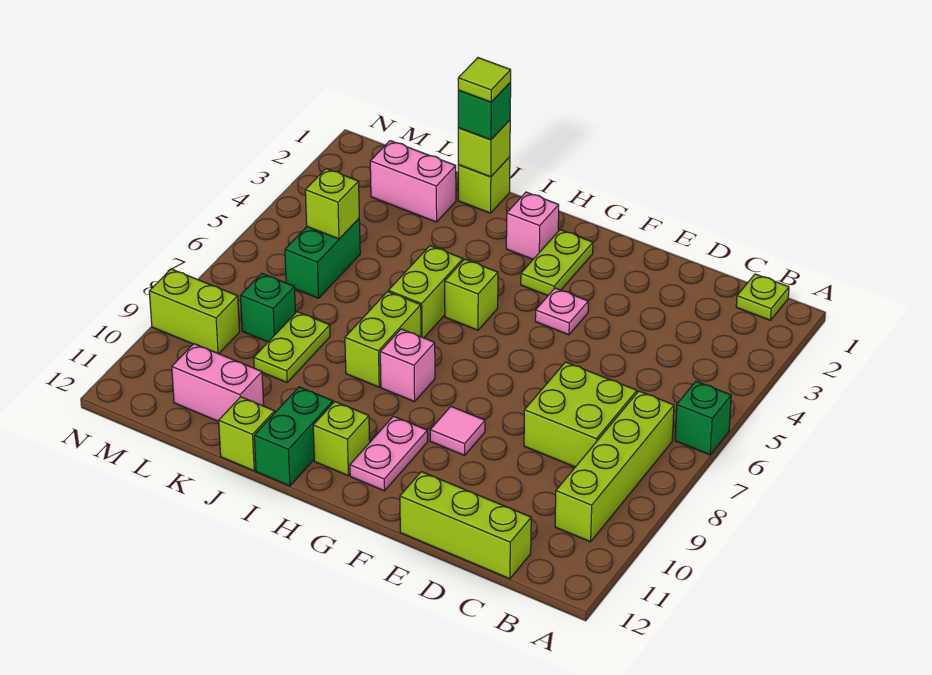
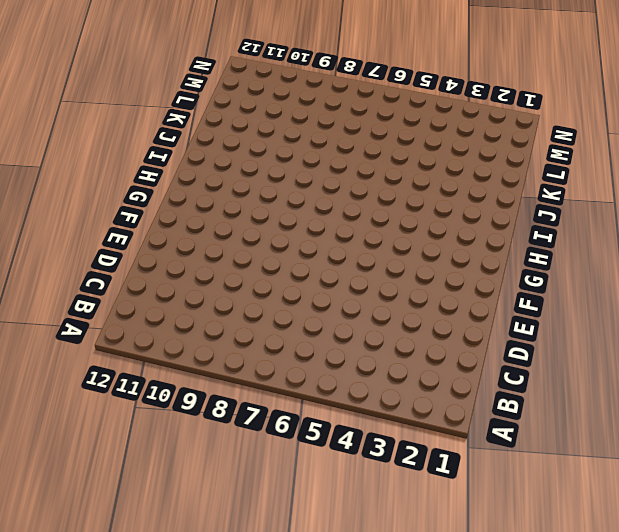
none -> green brick A6 level 1
none -> lime plate B1 level 1
none -> lime brick B7:B10 level 1

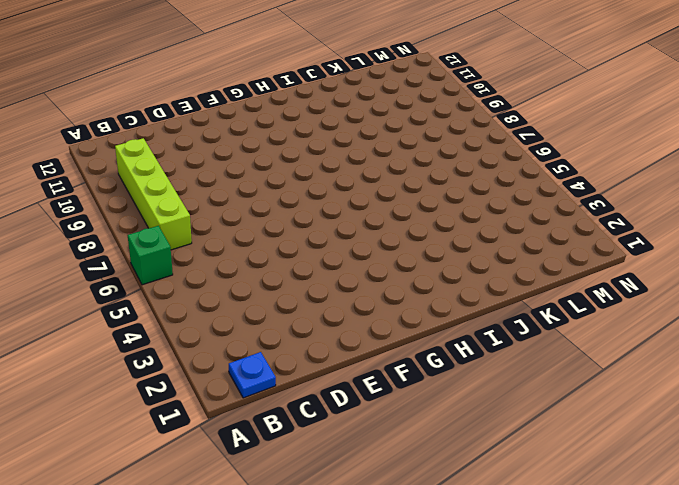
blue plate B1 level 1 -> lime plate B1 level 1
none -> lime brick C7:D8 level 1
none -> lime brick C12:E12 level 1
none -> pink plate F4 level 1

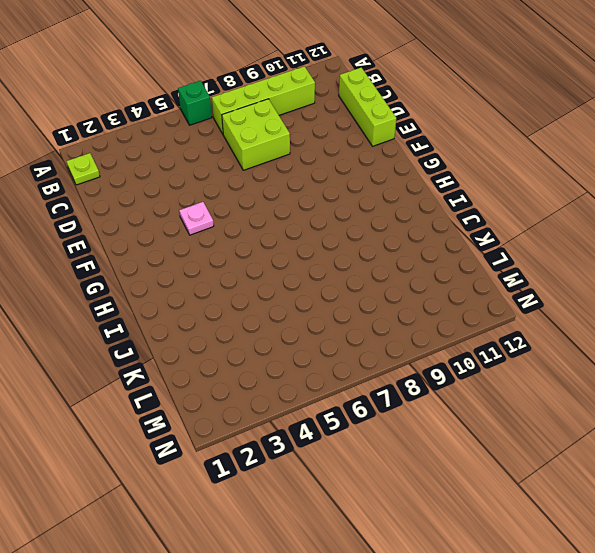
none -> pink tile F9 level 1
none -> lime plate G2:G3 level 1
none -> pink plate G10:G11 level 1

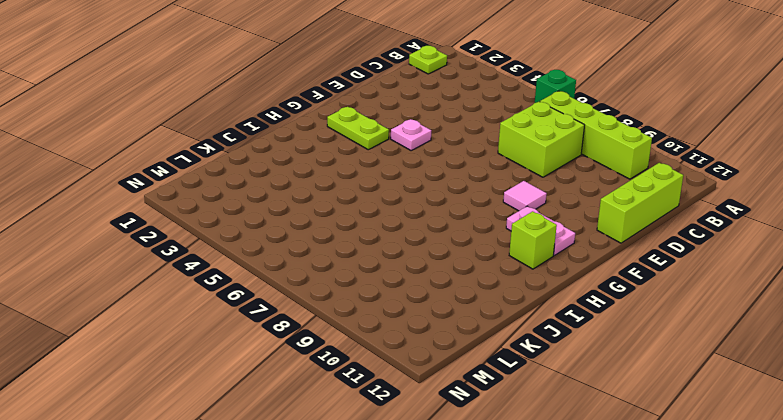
none -> pink brick H2 level 1
none -> lime brick H5 level 1
none -> pink brick H8 level 1

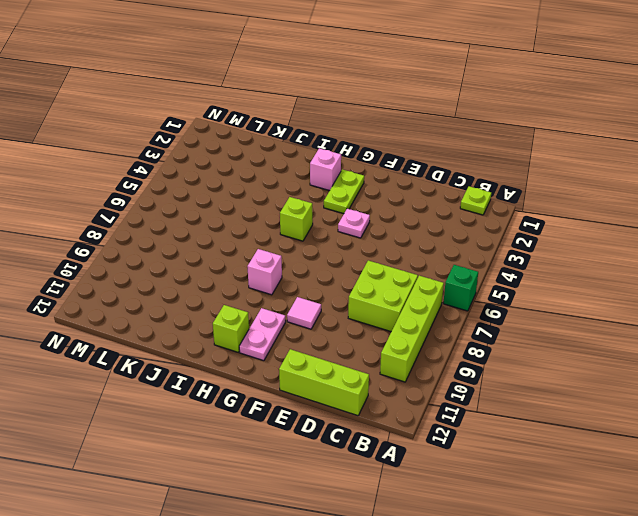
none -> lime brick I5:I6 level 1
none -> lime brick I7:I8 level 1
none -> green brick I11:I12 level 1

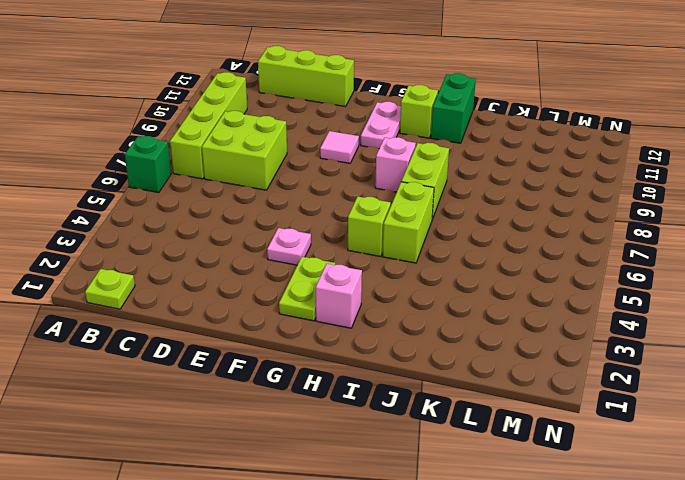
none -> lime brick J1 level 1
none -> lime brick J12 level 1
none -> pink brick K2:L2 level 1

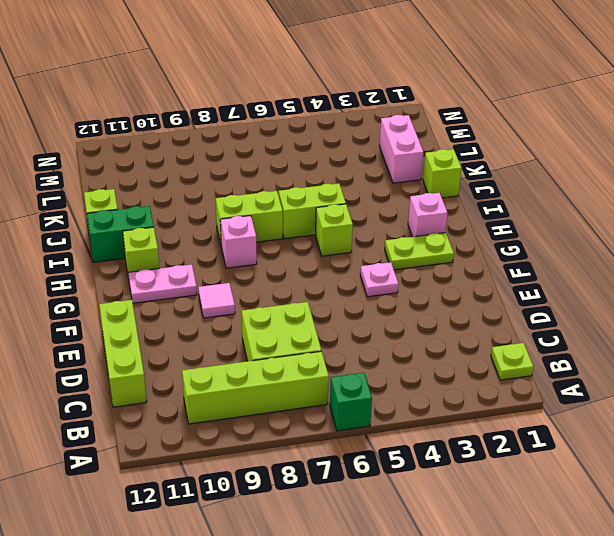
none -> lime plate K8:K9 level 1
none -> pink brick K11:L11 level 1
none -> green brick L5:L6 level 1

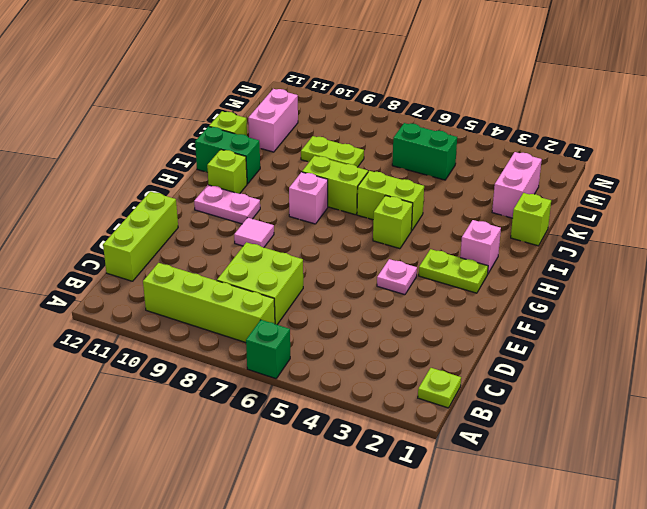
none -> green brick L8 level 1
none -> lime brick M9:N9 level 1
none -> lime brick J1 level 2

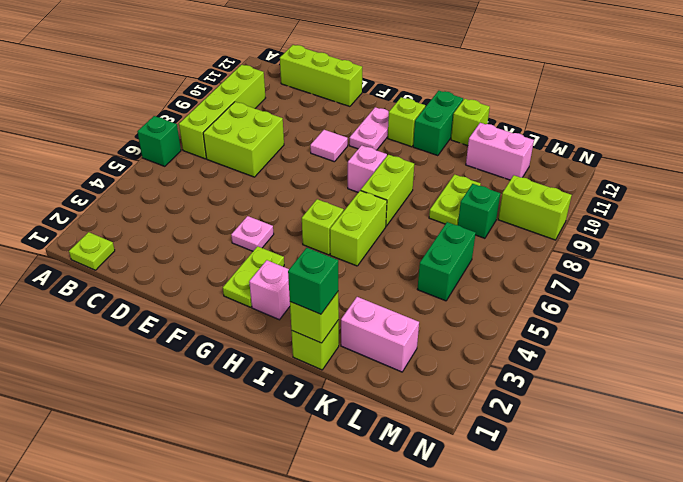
none -> lime brick L5 level 2
none -> lime tile J1 level 4

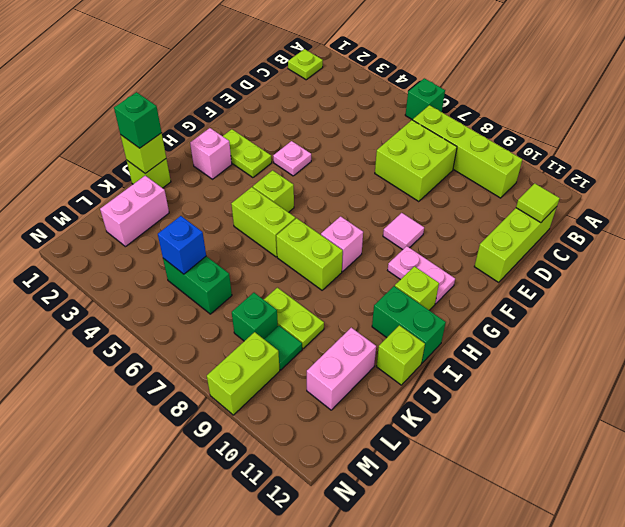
lime tile C12 level 2 -> lime tile J1 level 4
blue brick L5 level 2 -> lime brick L5 level 2
green tile L9 level 1 -> none

